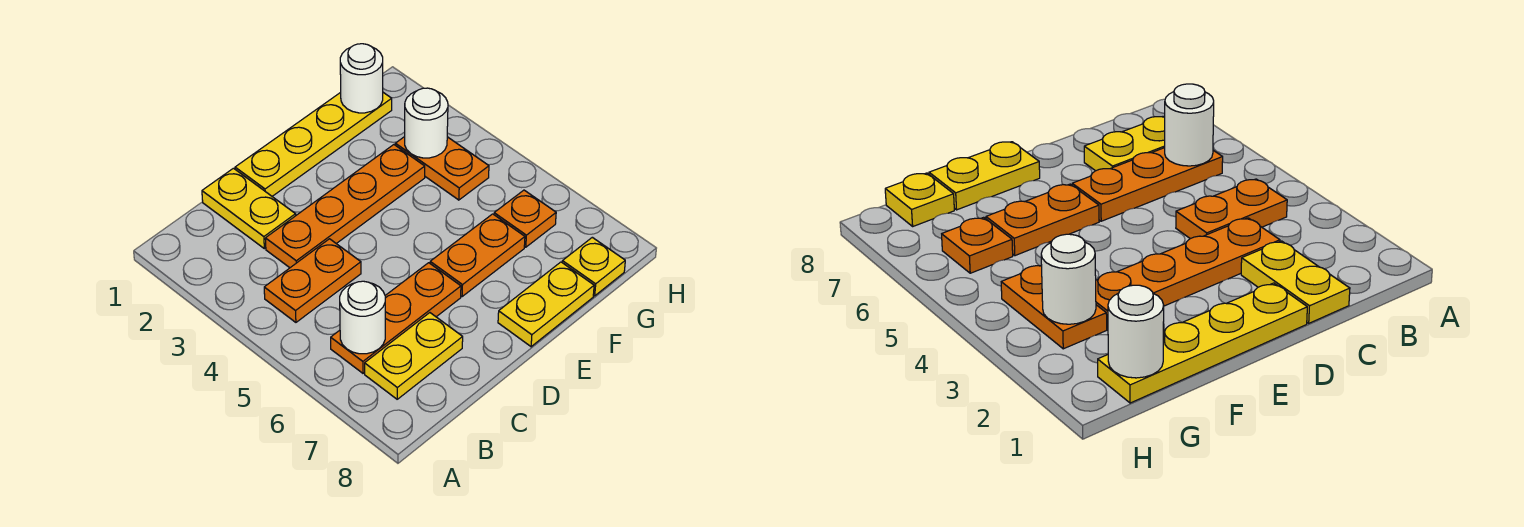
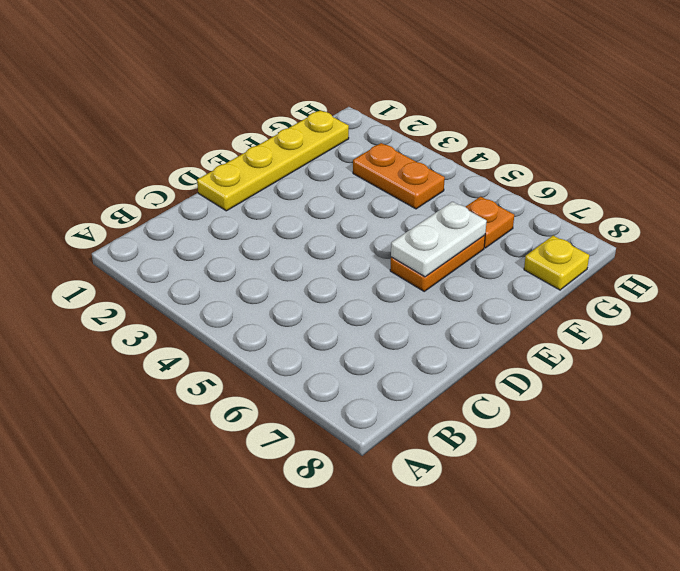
white plate E6:F6 level 2 -> none
none -> orange plate B4:C4 level 1
none -> orange plate B6:D6 level 1
none -> yellow plate B7:C7 level 1

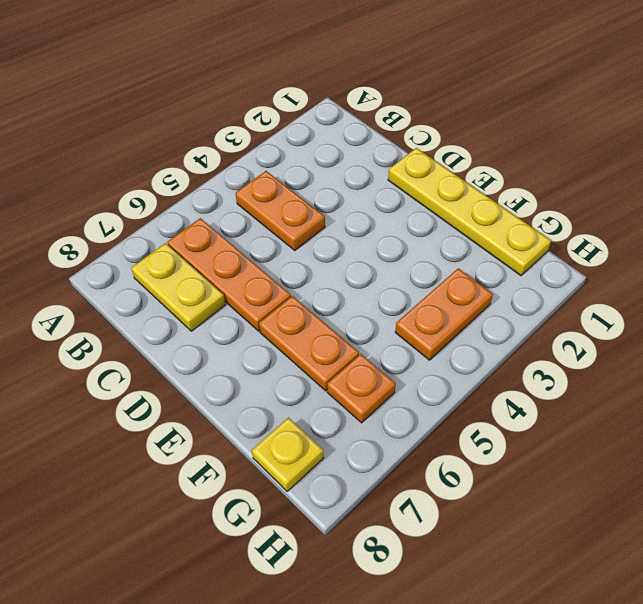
none -> yellow plate C1:C2 level 1
none -> orange plate C3:F3 level 1
none -> yellow plate E8:F8 level 1

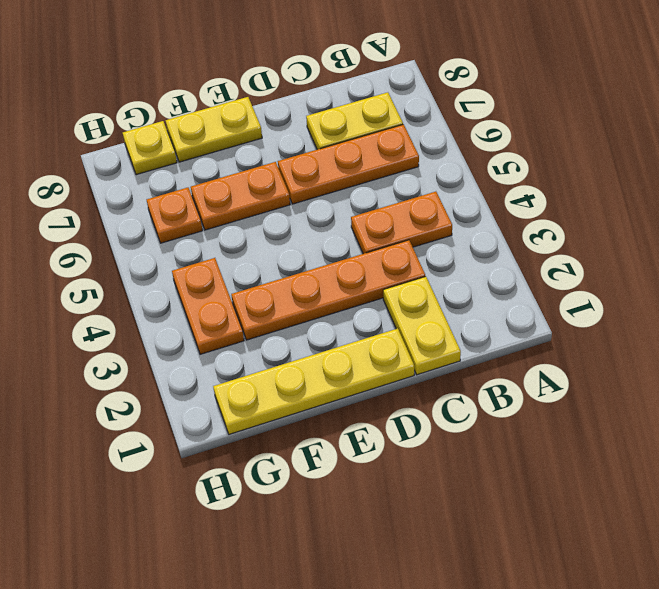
none -> white round brick B6 level 2
none -> white round brick G1 level 2
none -> white round brick G3 level 2

